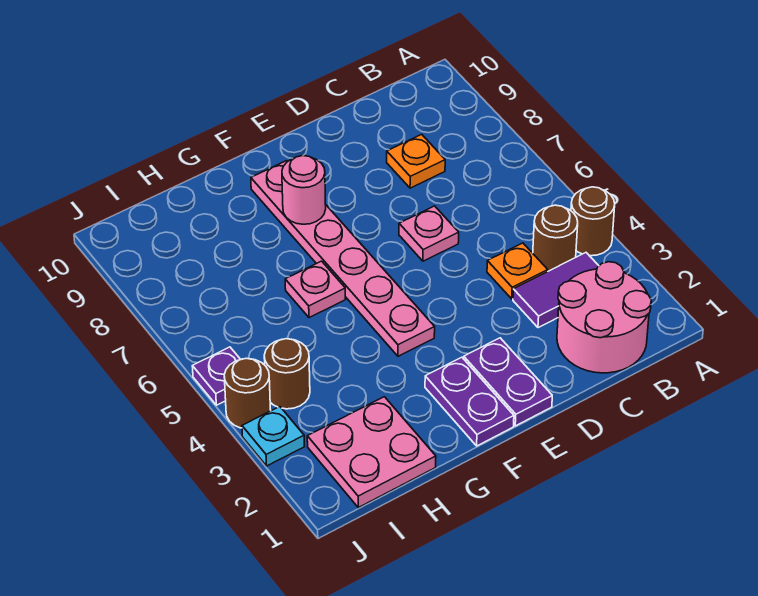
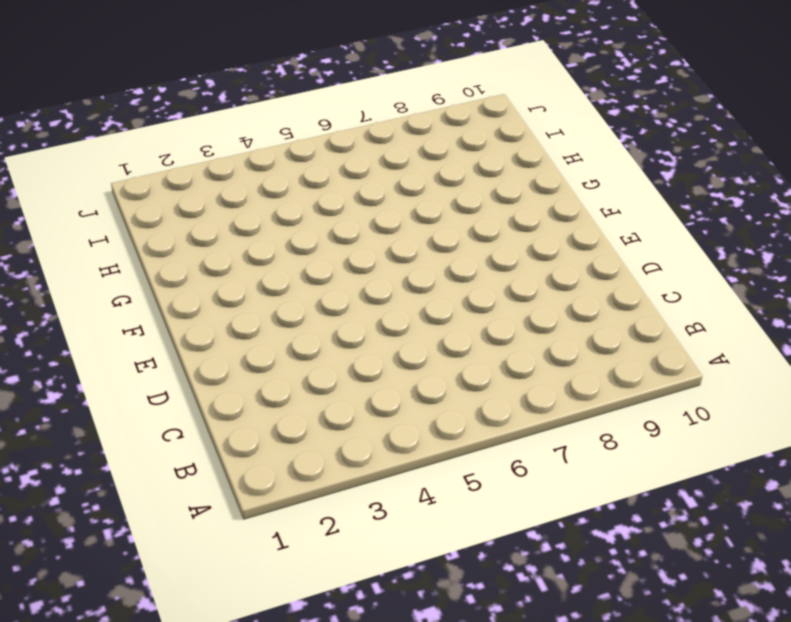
none -> brown round brick A4 level 1
none -> pink round brick B1:C2 level 1
none -> purple tile B3:C3 level 1

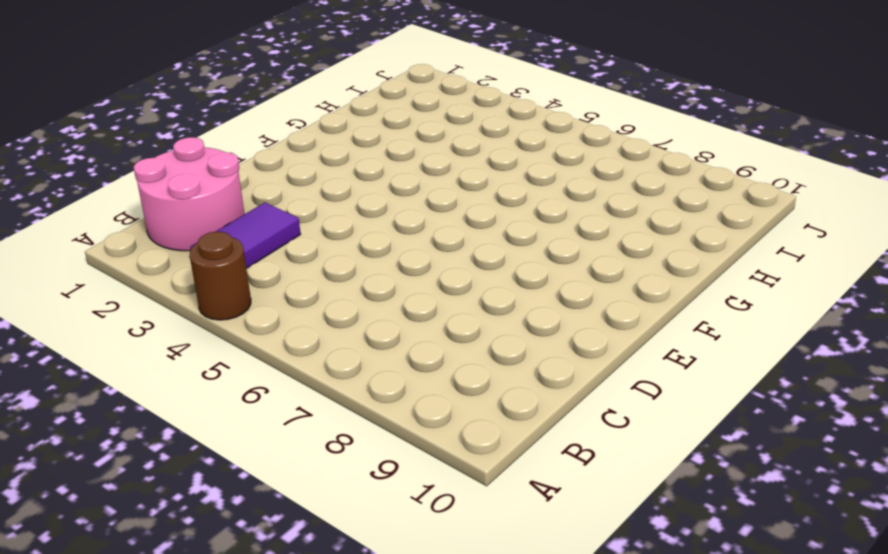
none -> brown round brick B4 level 1
none -> orange plate C4 level 1
none -> orange plate C8 level 1

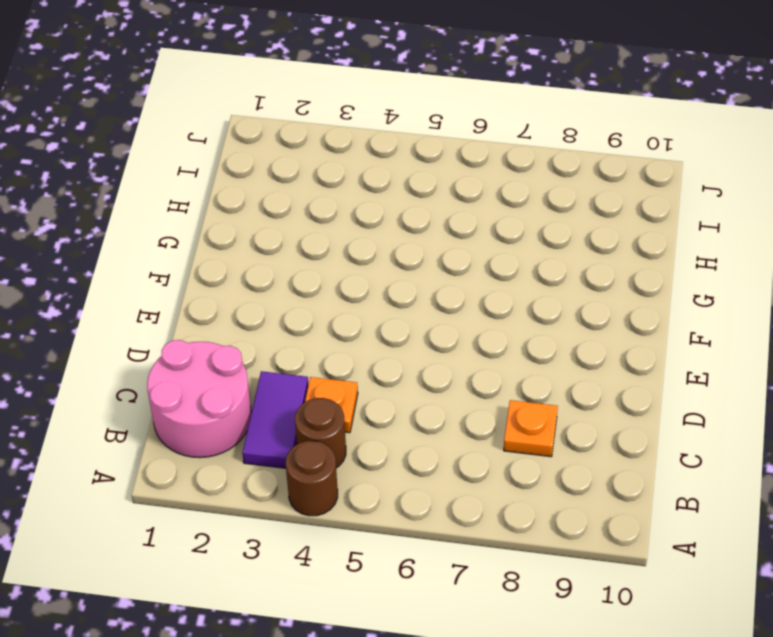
none -> pink plate D6 level 1
none -> purple plate E1:E2 level 1
none -> purple plate F1:F2 level 1

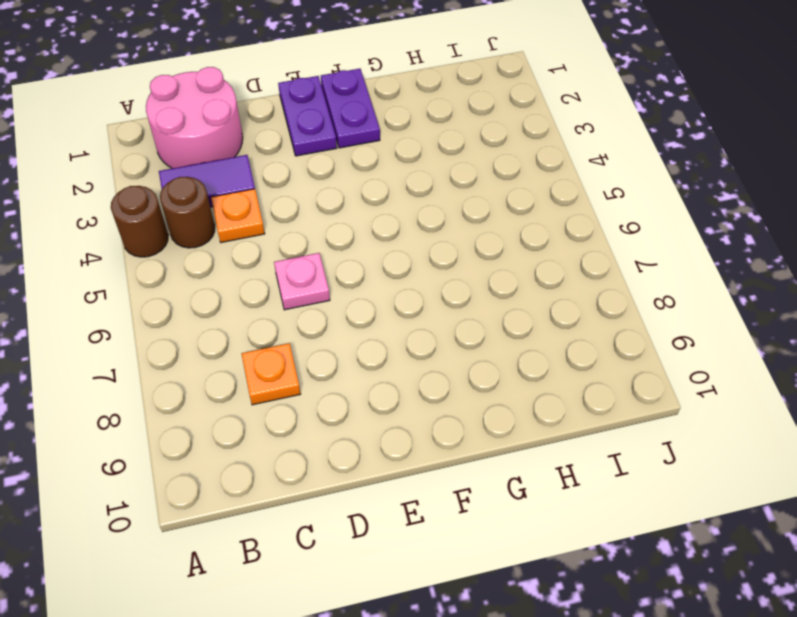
none -> pink plate F4:F9 level 1
none -> pink plate G6 level 1
none -> pink plate H1:I2 level 1

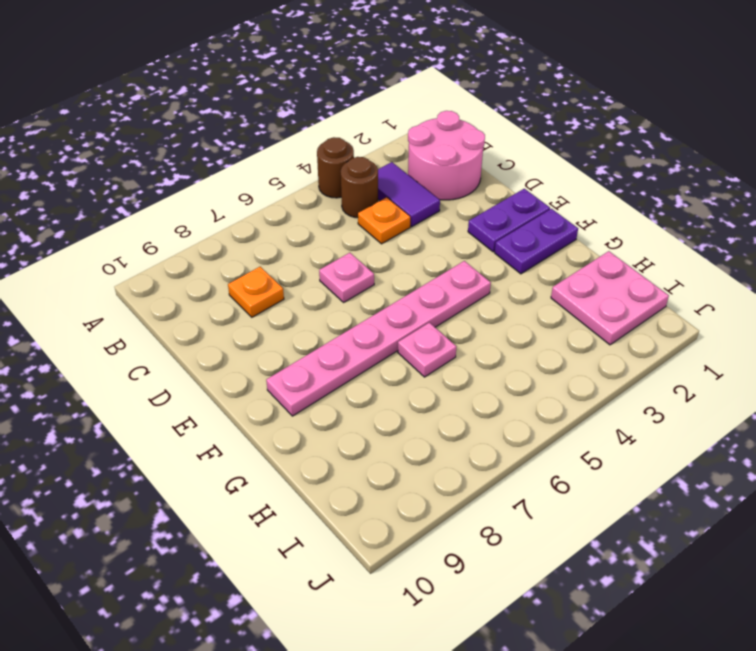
none -> brown round brick I4 level 1
none -> cyan plate J3 level 1
none -> brown round brick J4 level 1

